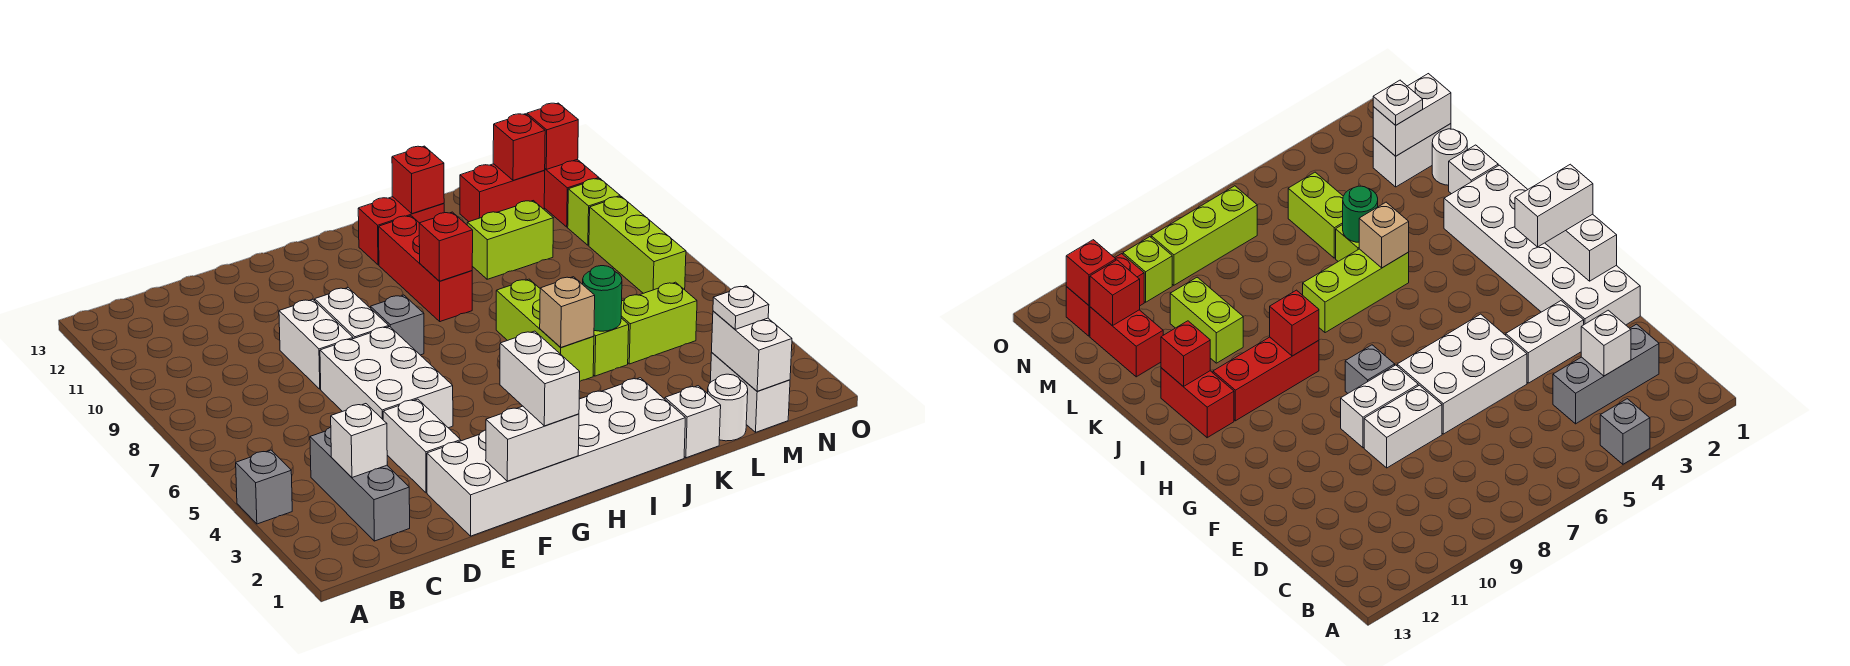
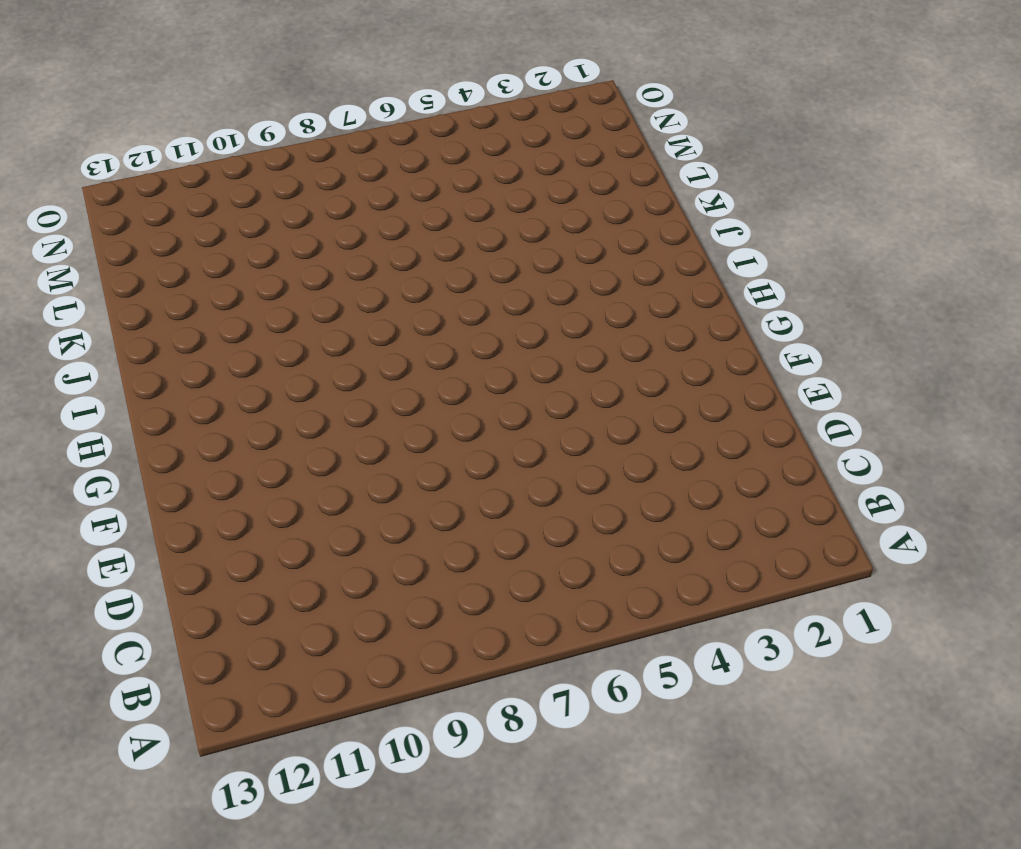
none -> grey brick A4 level 1
none -> grey brick C2:C4 level 1
none -> white brick E1:J2 level 1
none -> white brick E3:E4 level 1

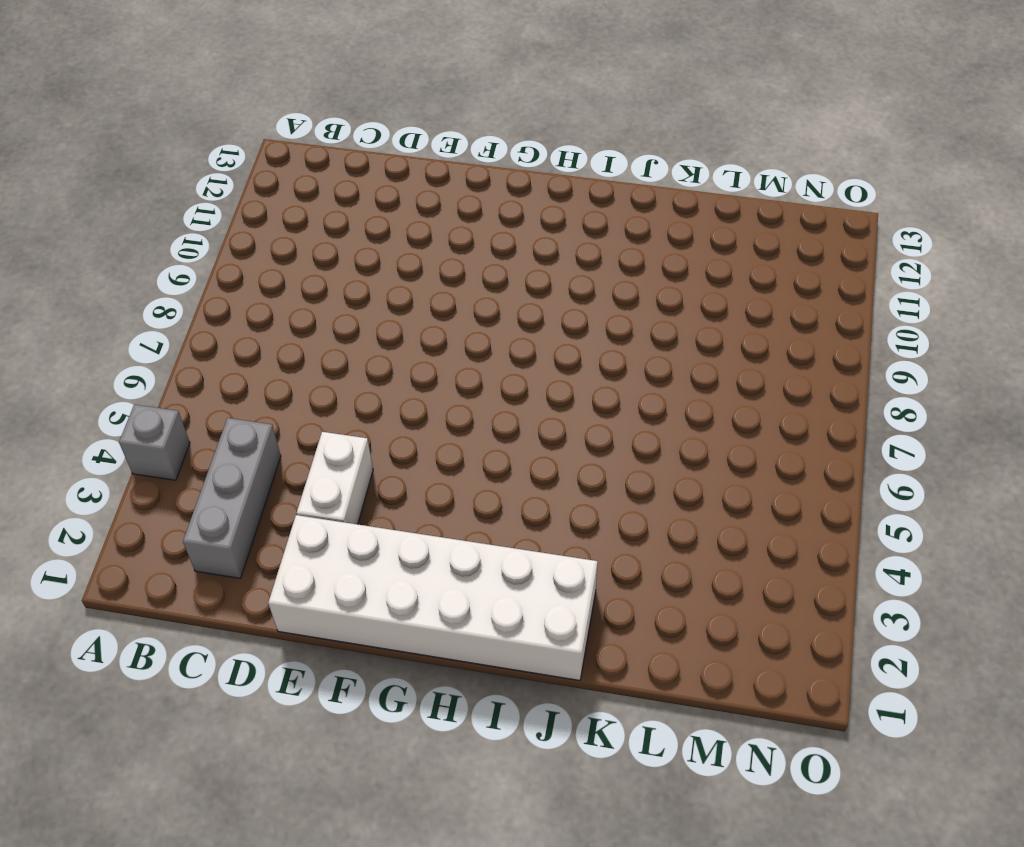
none -> white brick E5:F7 level 1
none -> white brick E8:E9 level 1
none -> white brick F8:F9 level 1
none -> grey brick G8 level 1

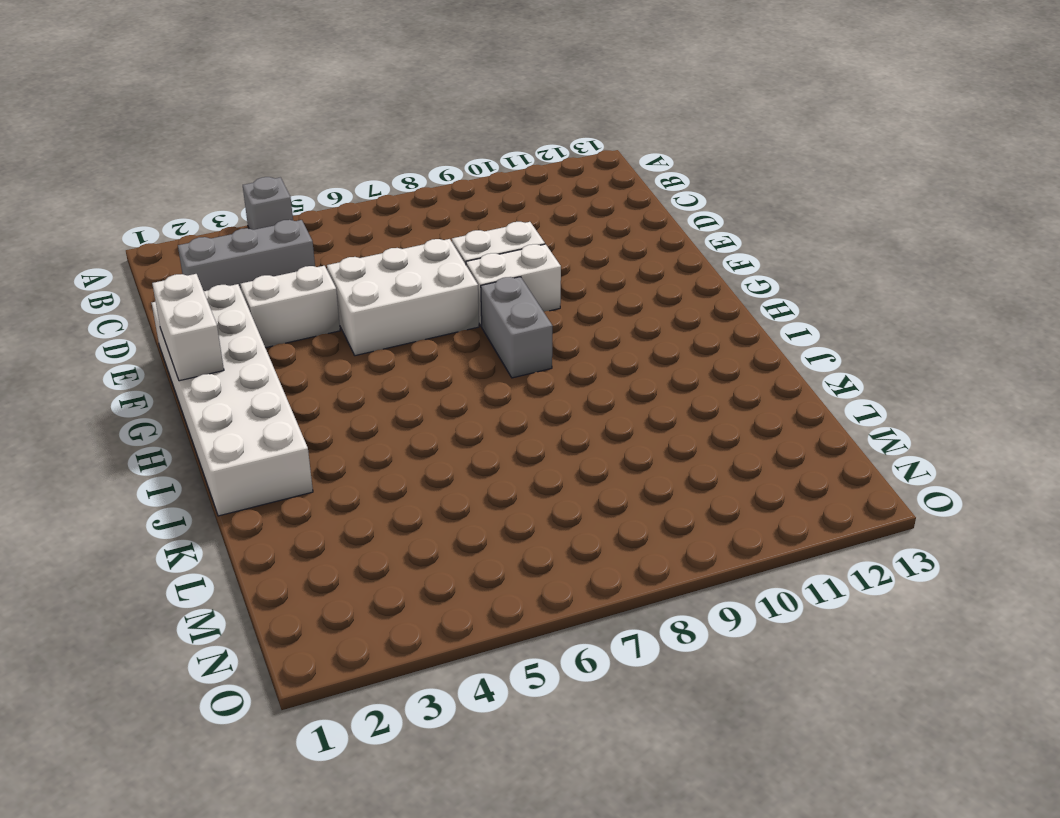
grey brick G8:H8 level 1 -> grey brick G8 level 1
none -> red brick I9:I11 level 1
none -> red brick I12:J12 level 1
none -> lime brick J5:J7 level 1
none -> white brick K1 level 1

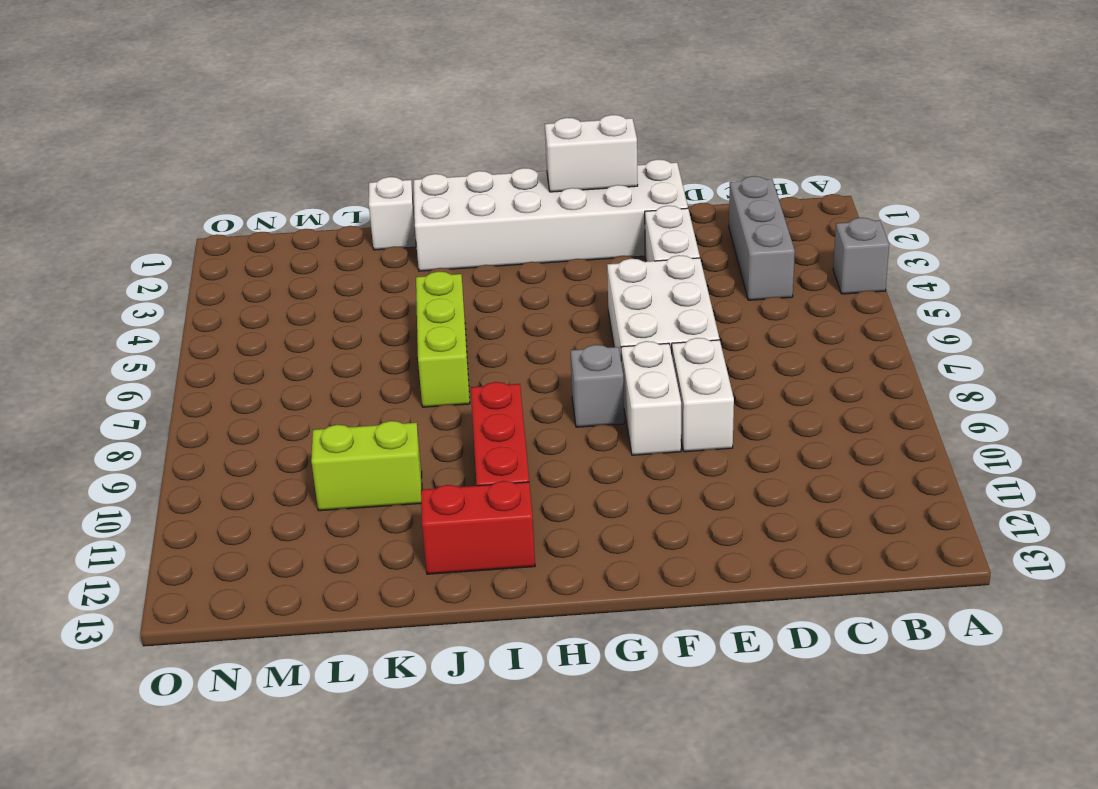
none -> lime brick K5 level 1
none -> white round brick L1 level 1
none -> lime brick L5:M5 level 1
none -> red brick L12:M12 level 1

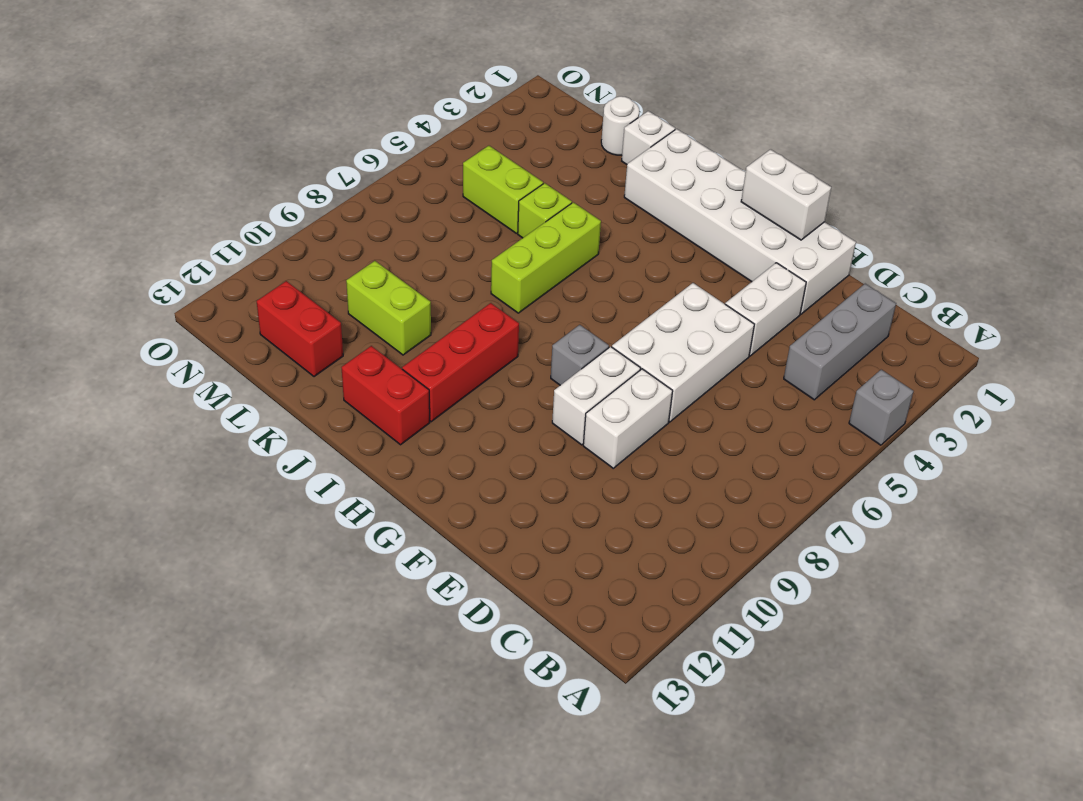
none -> white brick M1:M2 level 1
none -> lime brick N7:N9 level 1
none -> lime brick N10 level 1
none -> red brick N11:N12 level 1

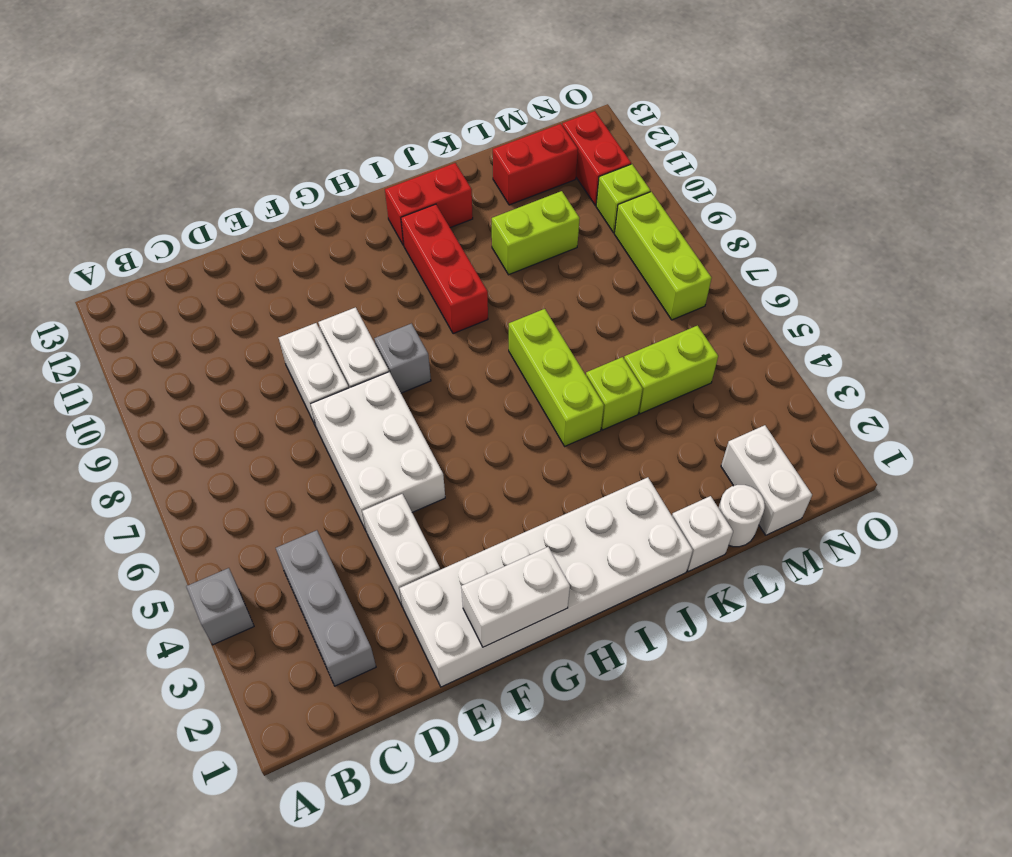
none -> white brick C3 level 2
none -> red brick I9 level 2
none -> tan brick J5 level 2
none -> red brick J12 level 2

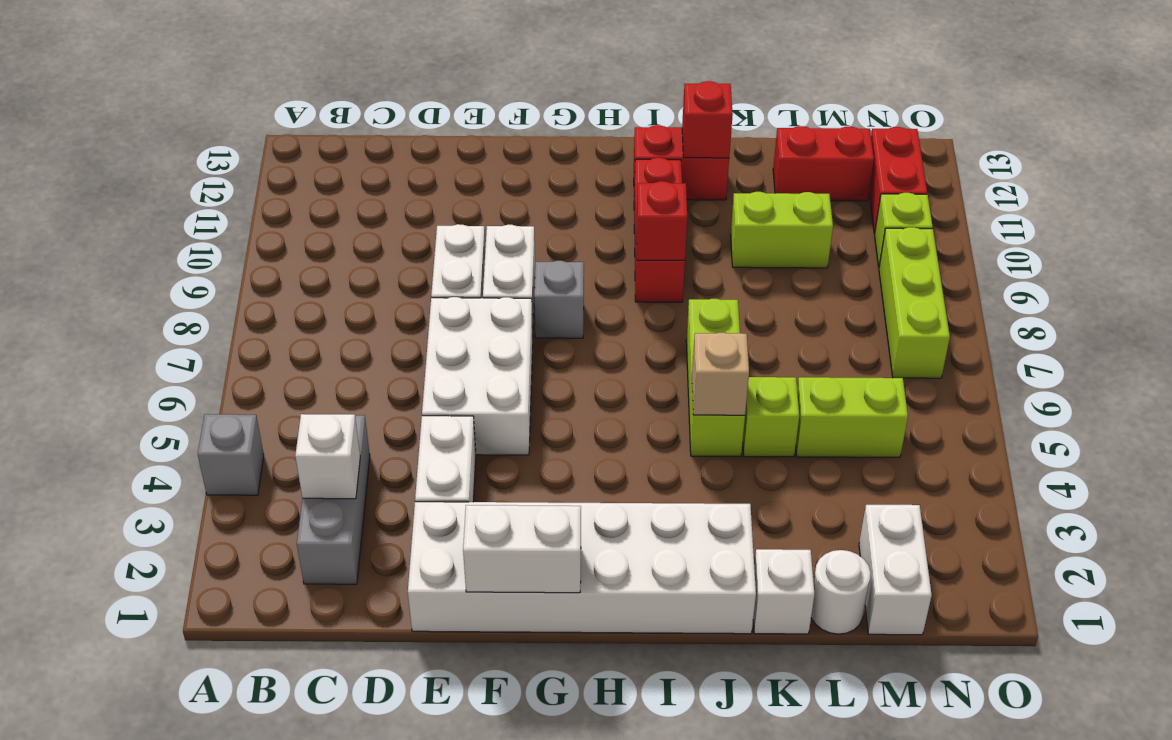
none -> green round brick K5 level 2
none -> white brick M1:M2 level 2
none -> red brick M12 level 2
none -> red brick N12 level 2

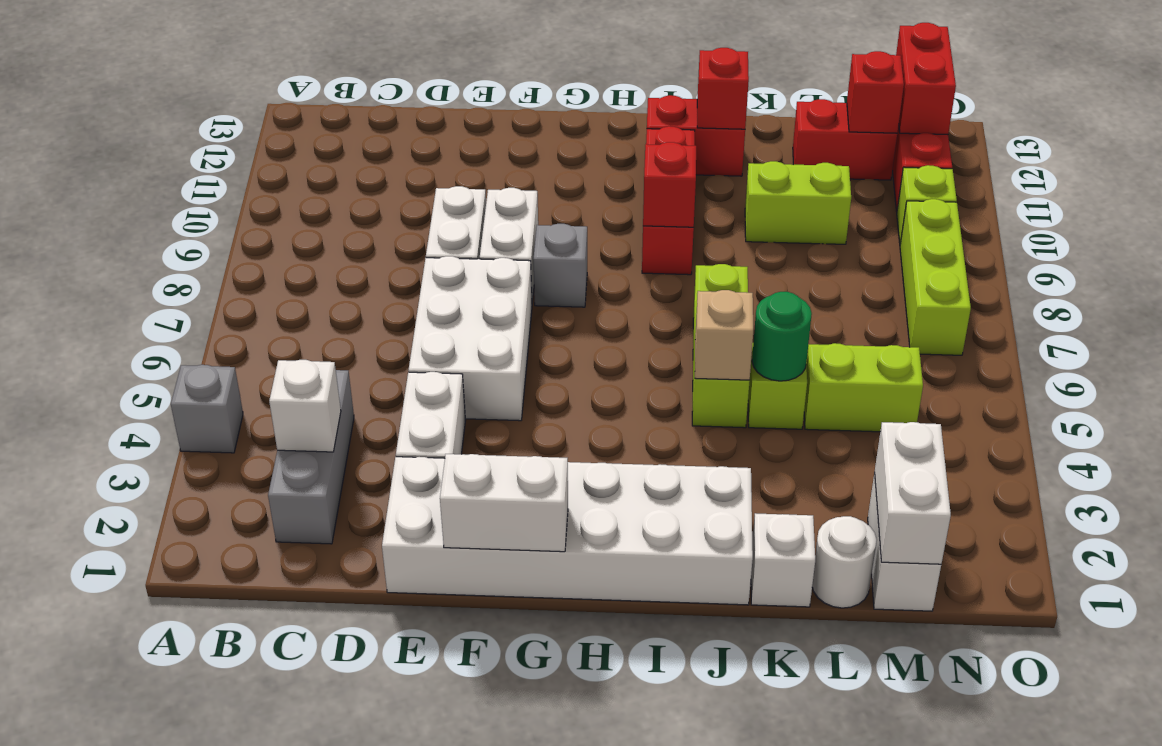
red brick N12:N13 level 2 -> red brick N12 level 2
none -> white brick G1:G2 level 3
none -> white plate M2 level 3

